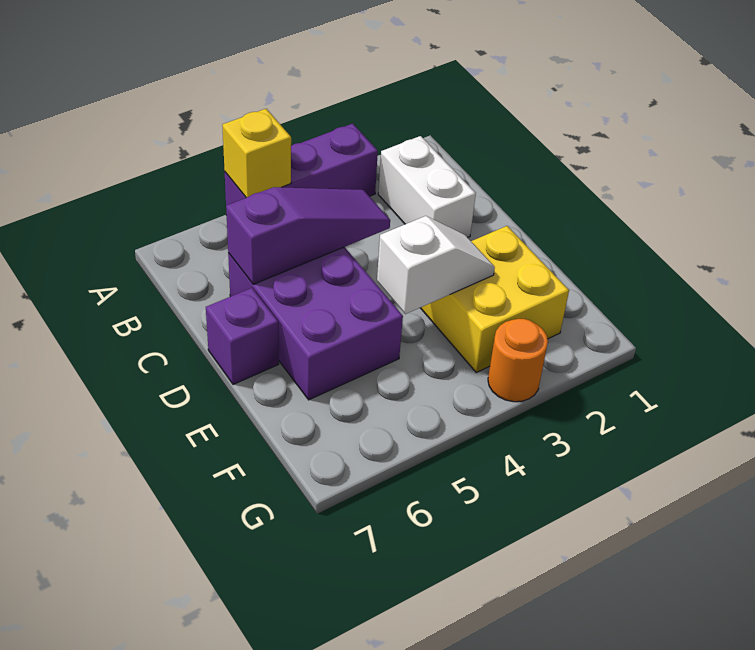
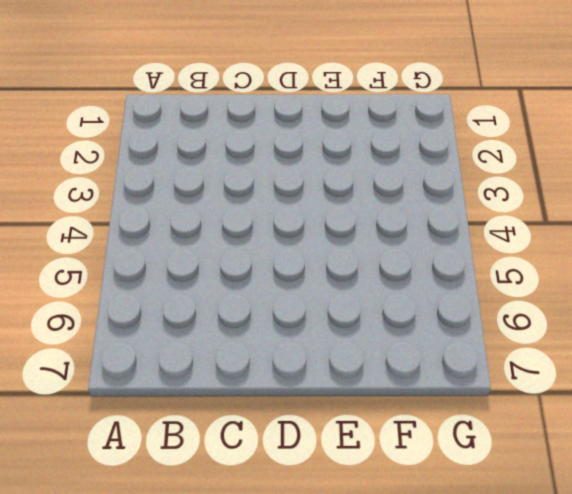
none -> purple brick A3:A5 level 1
none -> white brick B2:C2 level 1

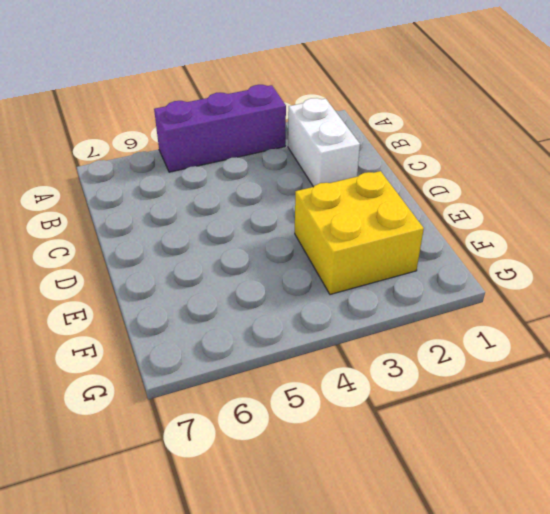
none -> purple brick C5:E6 level 1
none -> purple brick D7 level 1

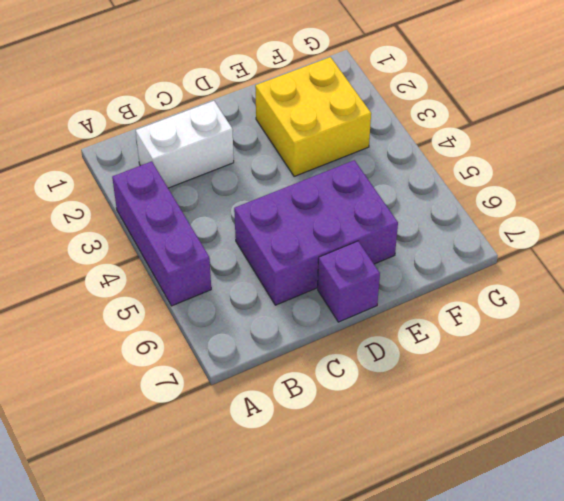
none -> orange round brick G3 level 1
none -> yellow brick A5 level 2

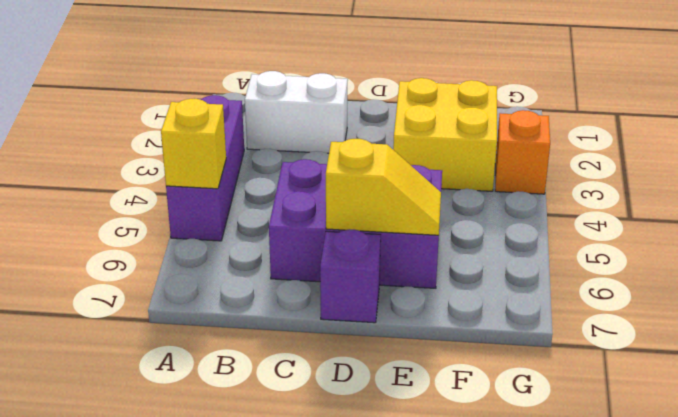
yellow slope D6:E6 level 2 top D -> none
orange brick G3 level 1 -> orange round brick G3 level 1
none -> purple slope C4:C6 level 2 top 6
none -> white slope E3:E4 level 2 top 4

